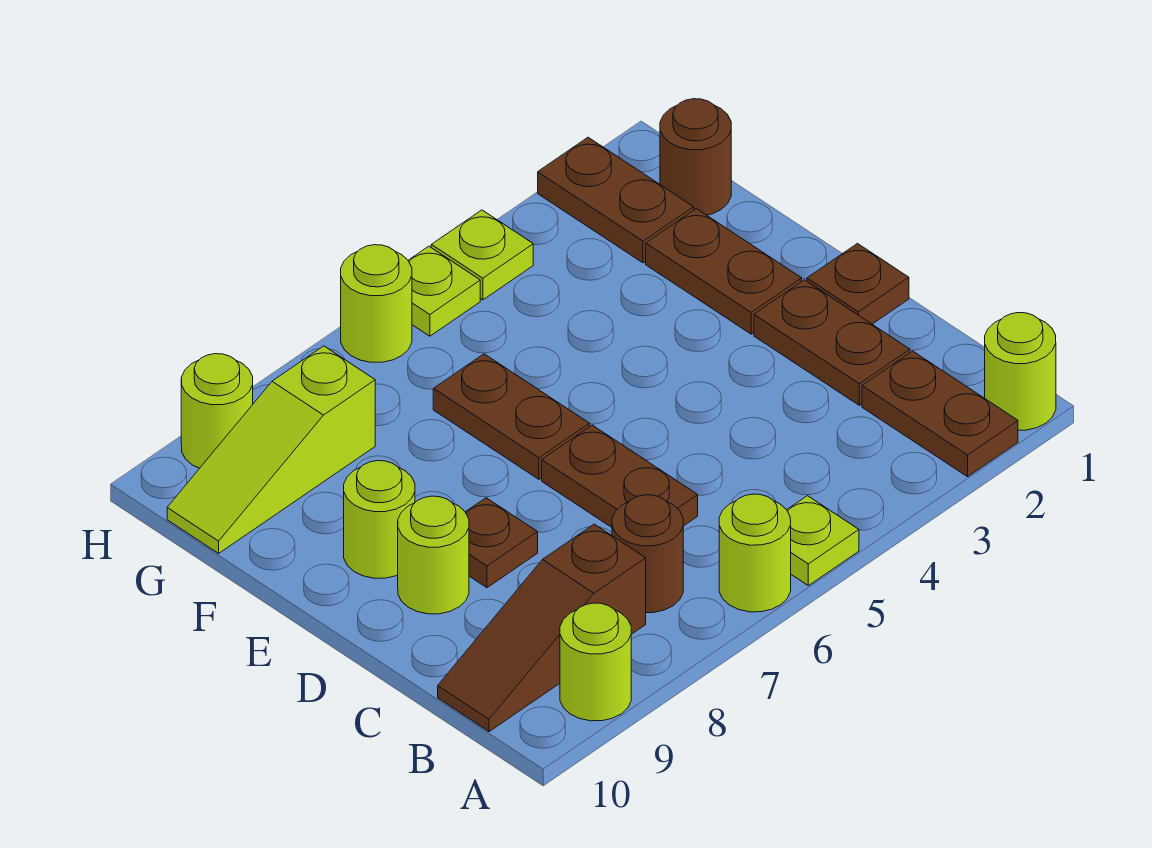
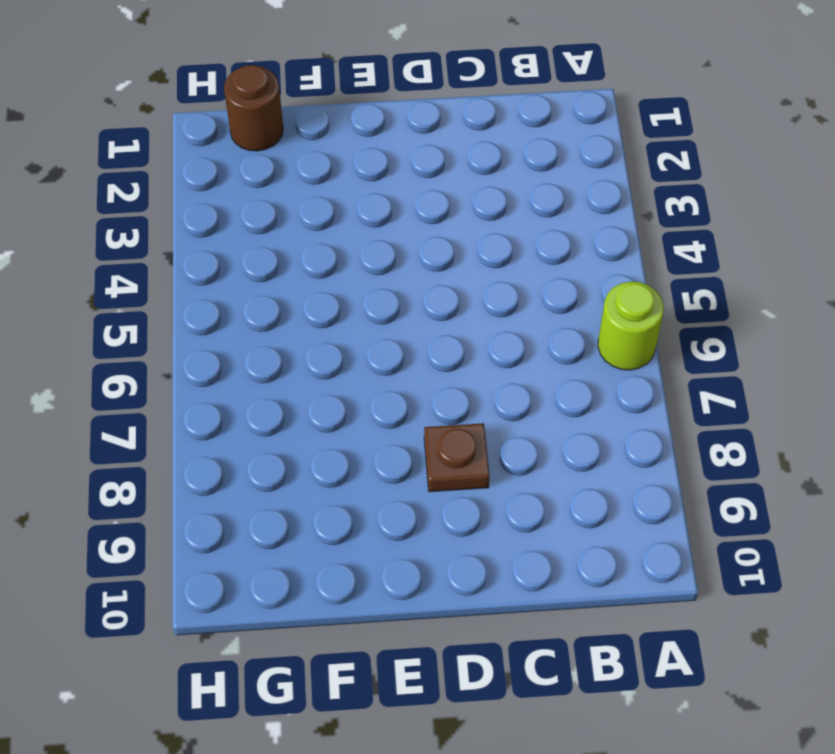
none -> lime round brick A1 level 1
none -> brown plate A2:B2 level 1
none -> lime plate A5 level 1

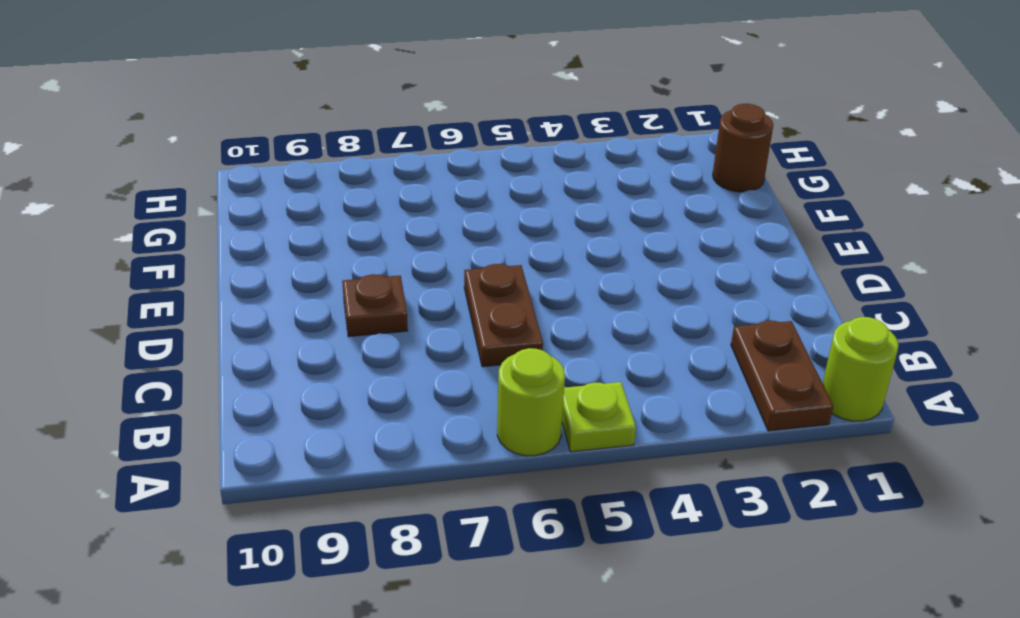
none -> lime round brick A9 level 1
none -> brown round brick B7 level 1
none -> brown slope B8:B10 level 1 top 8

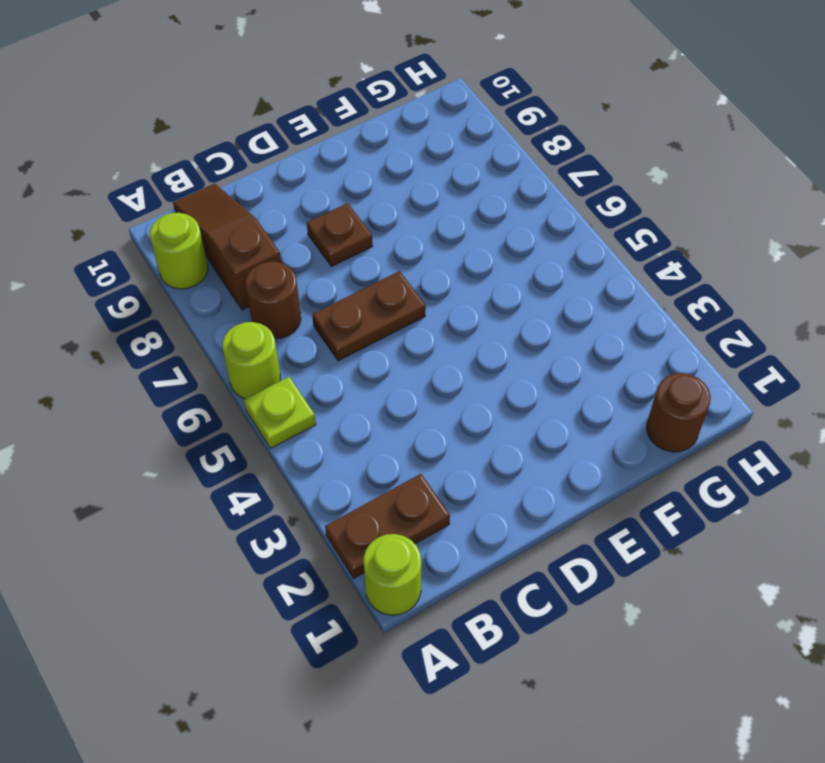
none -> brown plate C2:D2 level 1
none -> brown plate D1 level 1
none -> lime round brick D9 level 1

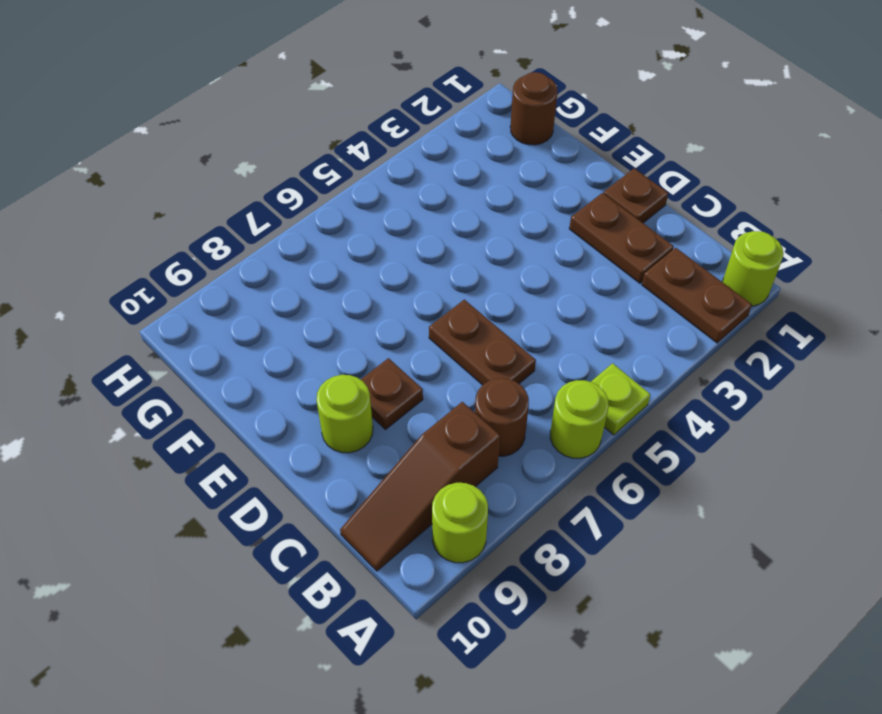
none -> brown plate E2:F2 level 1
none -> brown plate E6:F6 level 1
none -> lime round brick E9 level 1

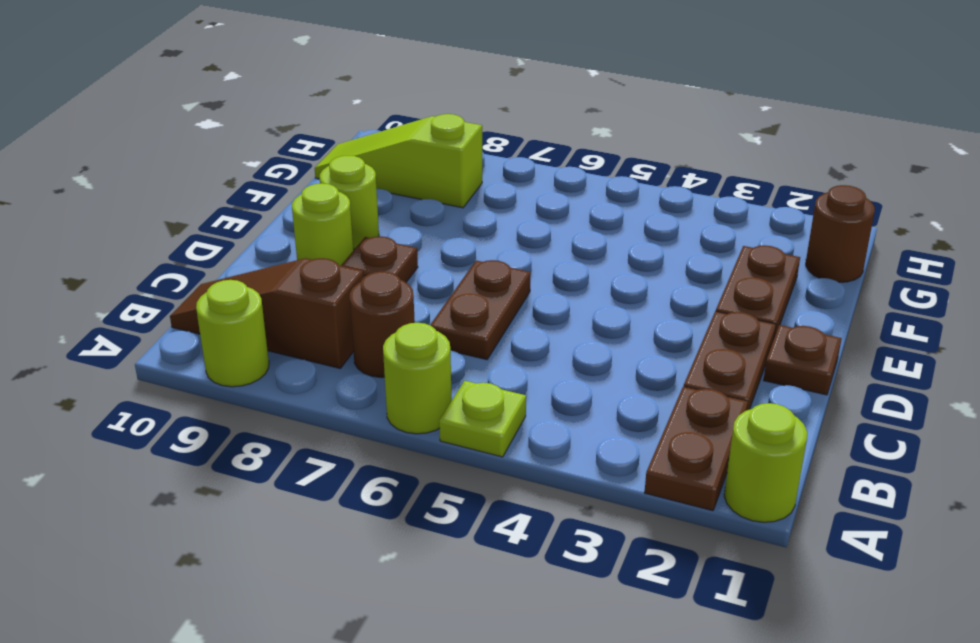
none -> brown plate E6:F6 level 1
none -> brown plate G2:H2 level 1
none -> lime plate H4 level 1

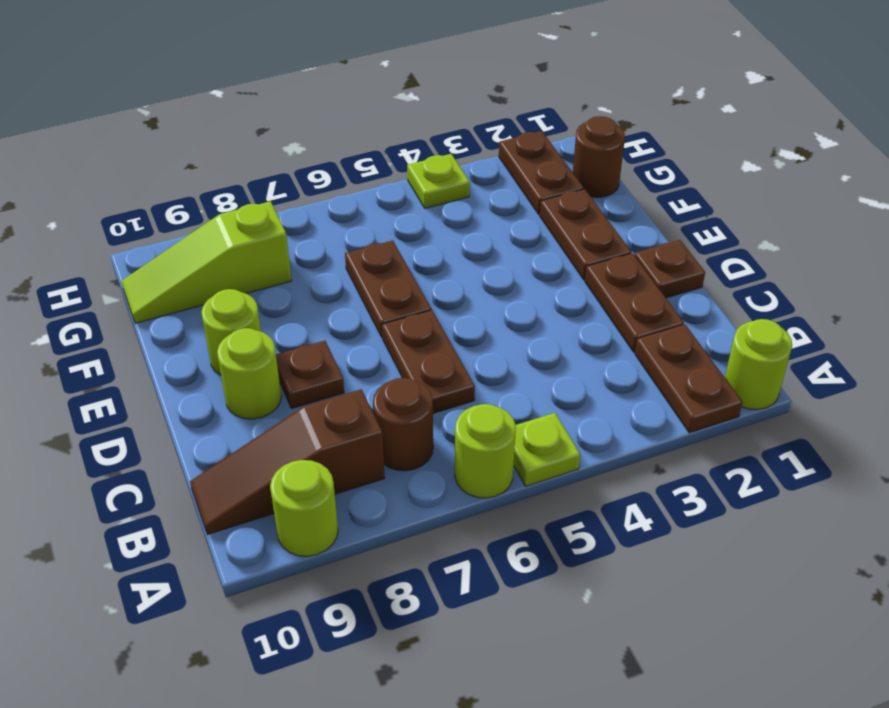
none -> lime plate H5 level 1
none -> lime round brick H6 level 1
none -> lime round brick H9 level 1

